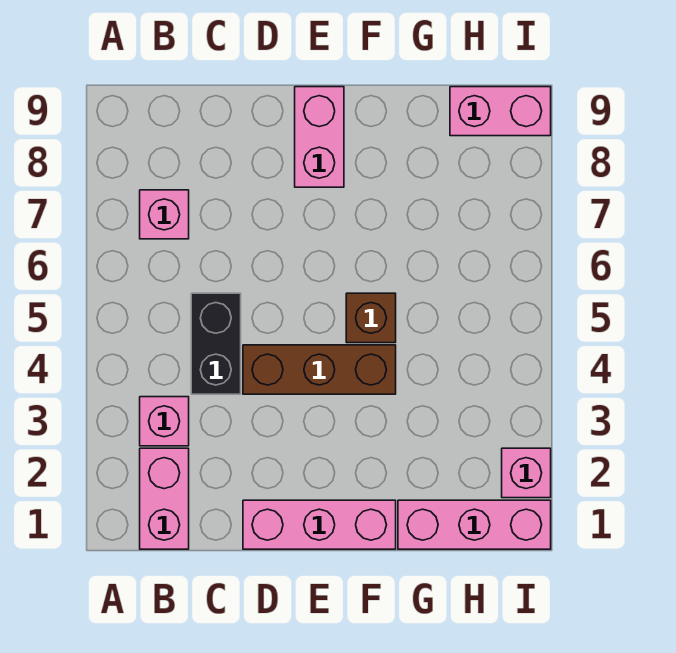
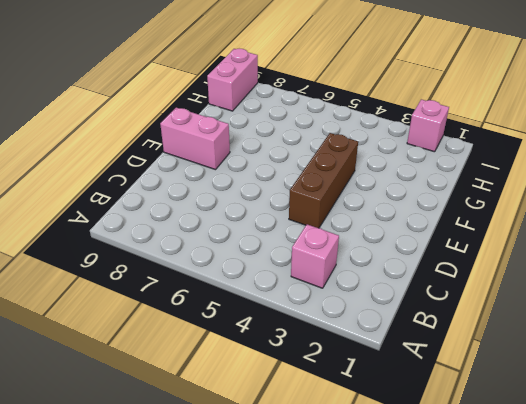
none -> pink brick B1:B2 level 1
none -> pink brick B7 level 1

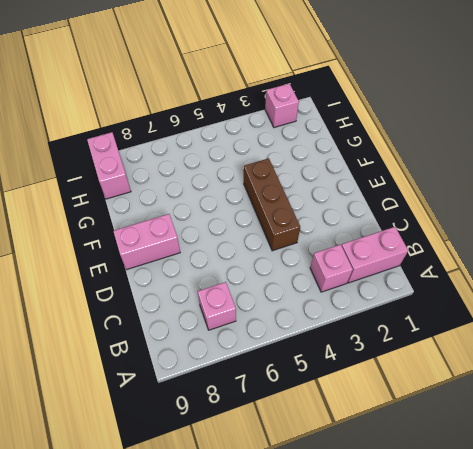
none -> black brick C4:C5 level 1
none -> pink brick D1:F1 level 1

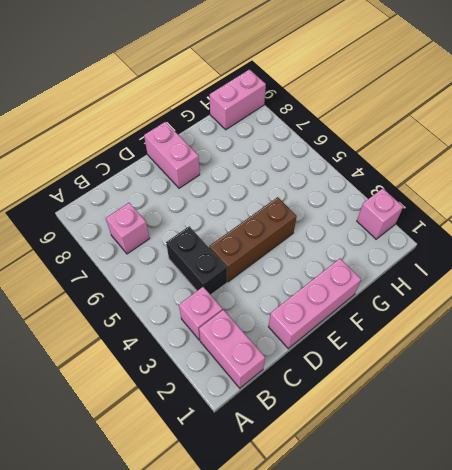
none -> brown brick F5 level 1
none -> pink brick G1:I1 level 1

